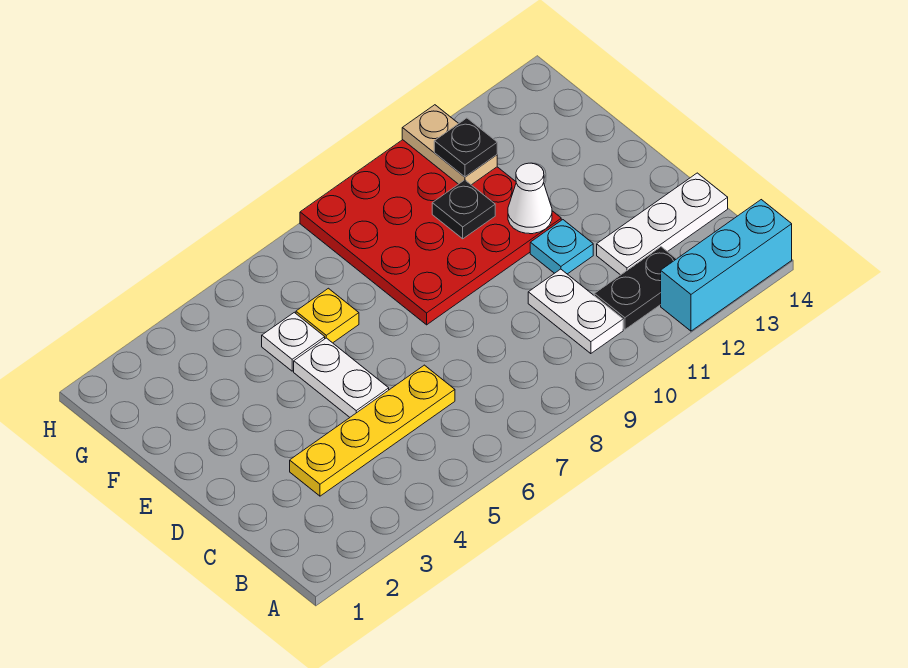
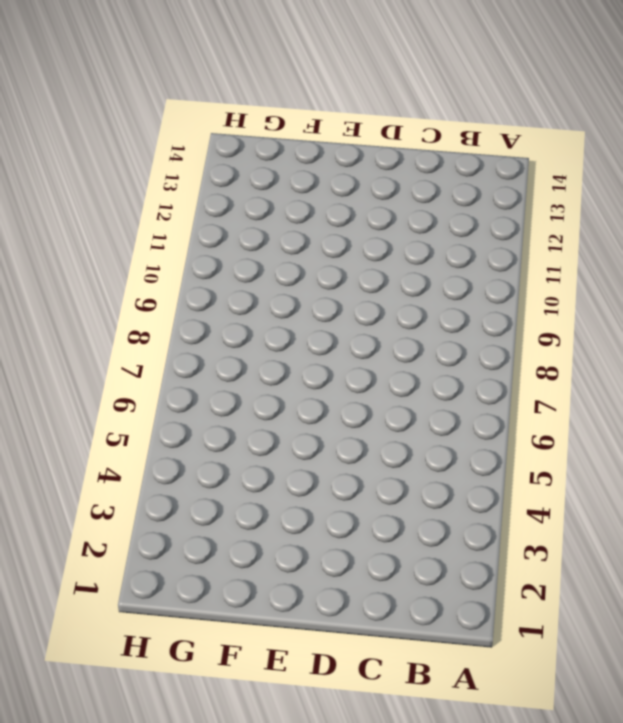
none -> cyan brick A12:A14 level 1
none -> white plate B10:C10 level 1
none -> black plate B11:B12 level 1

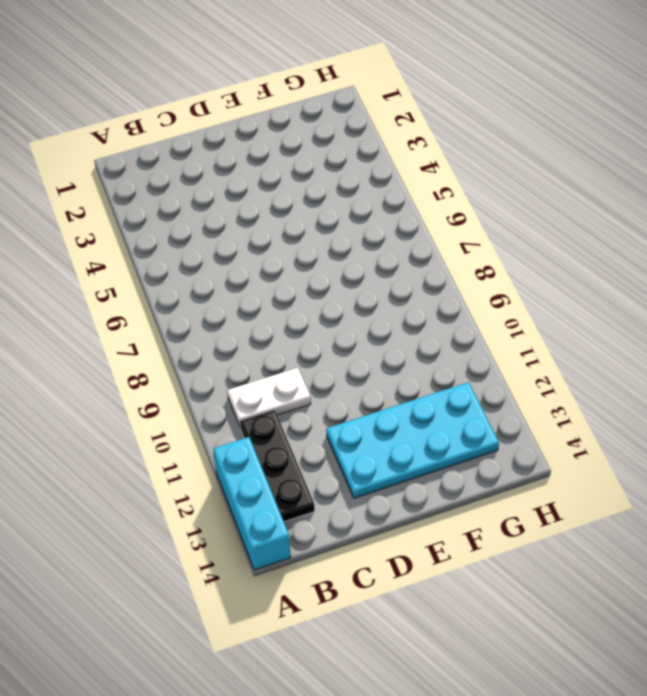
black plate B11:B13 level 1 -> black plate B11:B12 level 1
cyan plate D12:G13 level 1 -> none
none -> yellow plate C3:C6 level 1
none -> white plate C12:C14 level 1
none -> white plate D5:E5 level 1

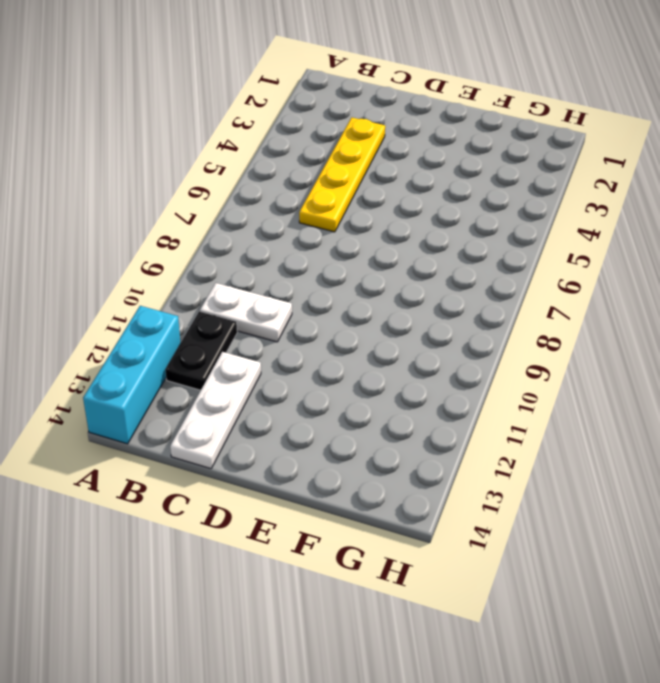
none -> white plate D5:E5 level 1
none -> cyan plate D11 level 1
none -> red plate E8:H11 level 1

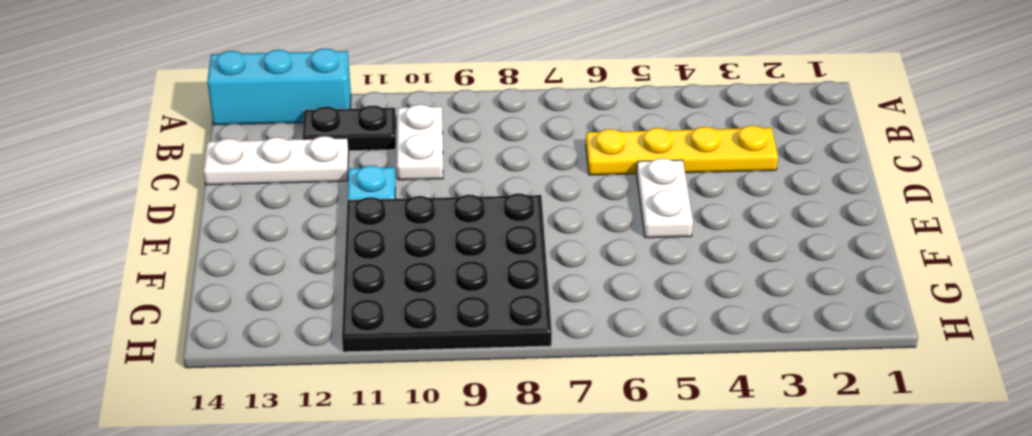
black plate E8:H11 level 1 -> red plate E8:H11 level 1
none -> white plate F5 level 1
none -> yellow plate F6 level 1
none -> white cone E11 level 2

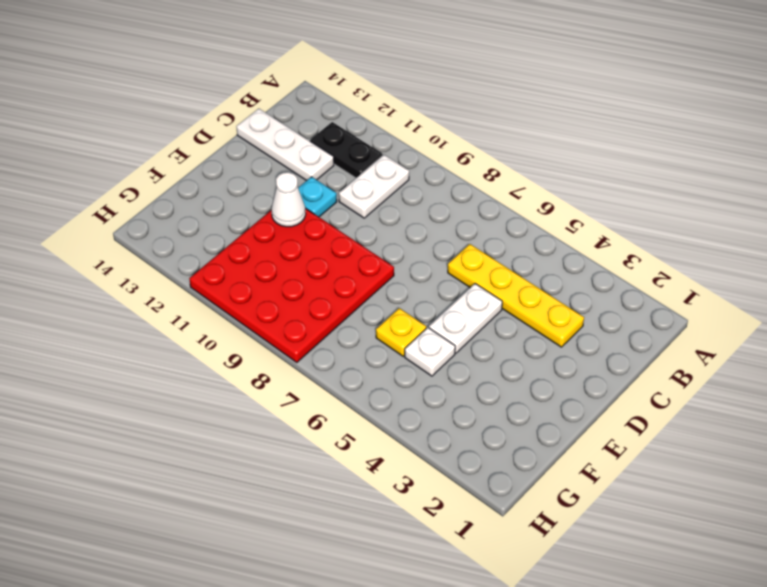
none -> cyan brick A12:A14 level 1
none -> black plate F10 level 2
none -> tan plate G11:H11 level 2

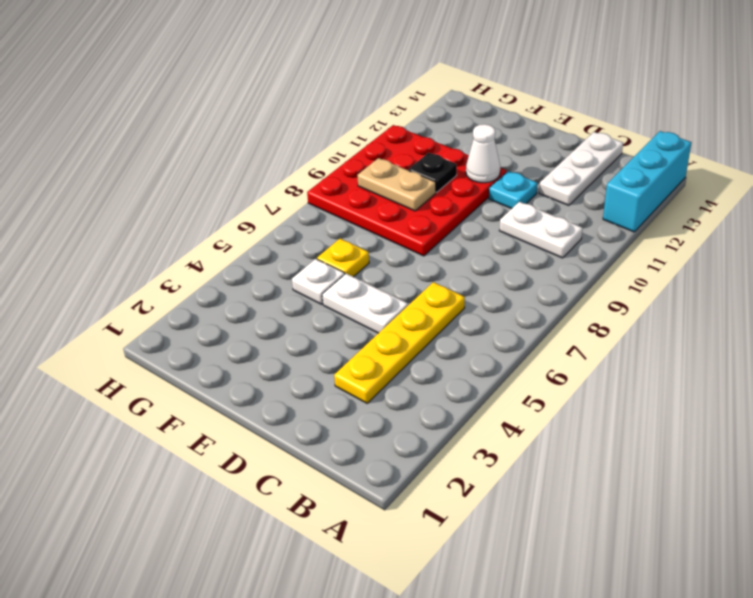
tan plate F9:G9 level 2 -> tan plate G11:H11 level 2
none -> black plate B11:B12 level 1
none -> black plate G11 level 3

